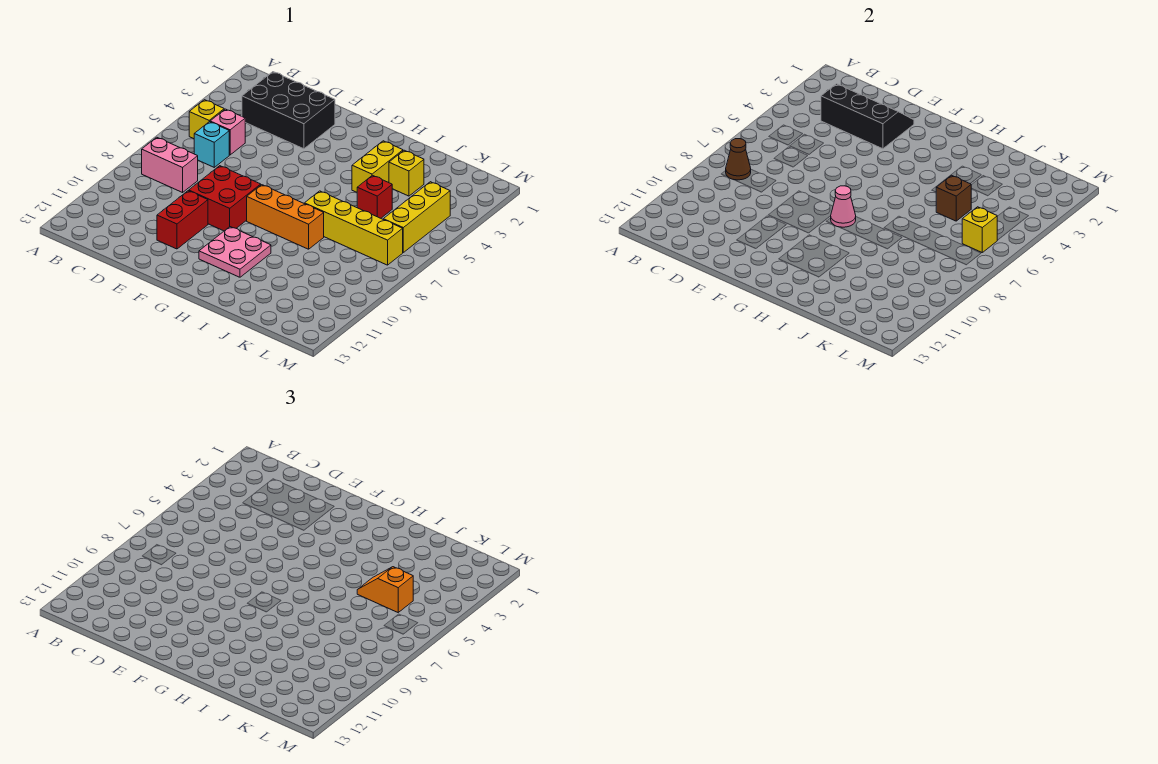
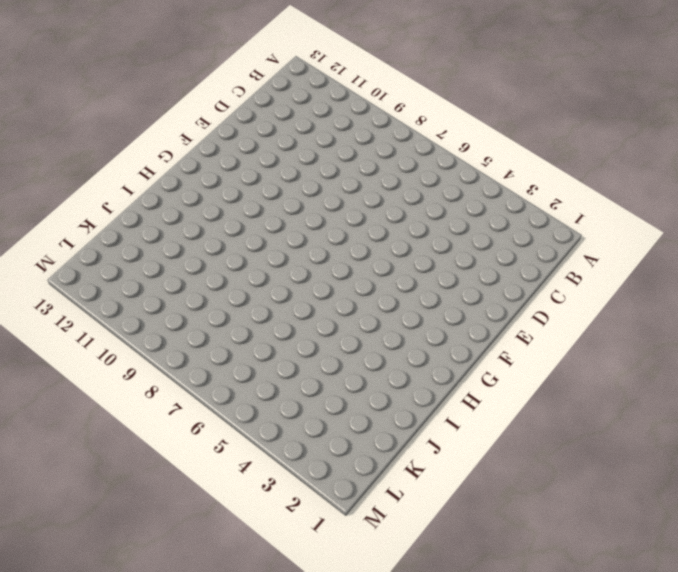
none -> yellow brick B5 level 1
none -> pink brick B8:C8 level 1
none -> black brick C2:E3 level 1

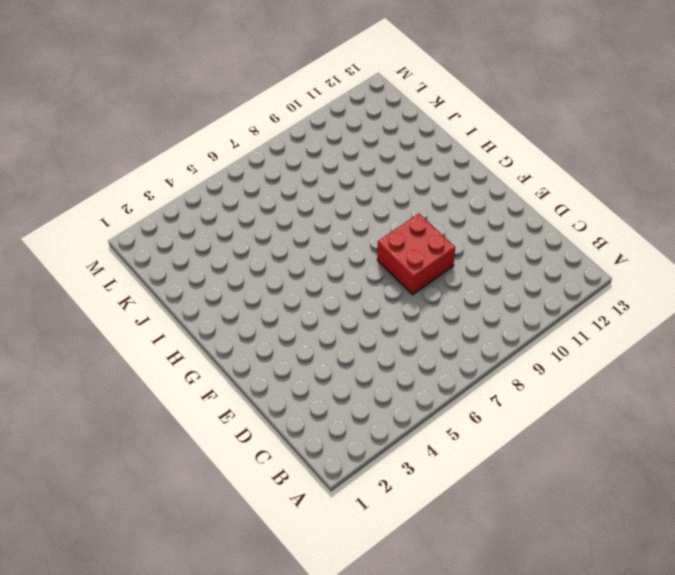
none -> yellow brick B5 level 1
none -> pink brick B8:C8 level 1
none -> black brick C2:E3 level 1

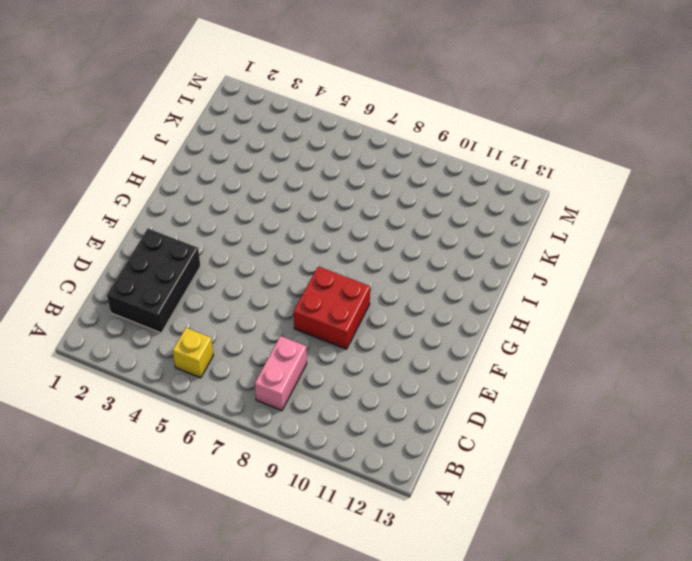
none -> pink brick C5 level 1
none -> cyan brick C6 level 1
none -> red brick E10:E11 level 1

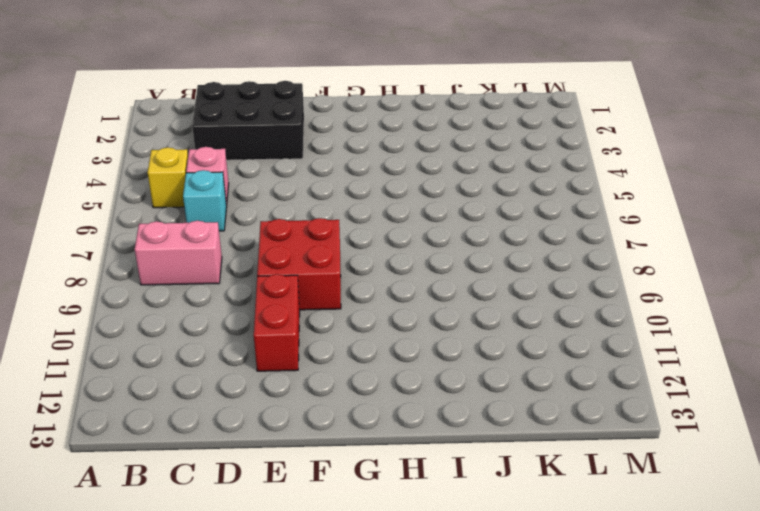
none -> orange brick G8:I8 level 1
none -> pink plate G10:H11 level 1
none -> yellow brick I3:I4 level 1

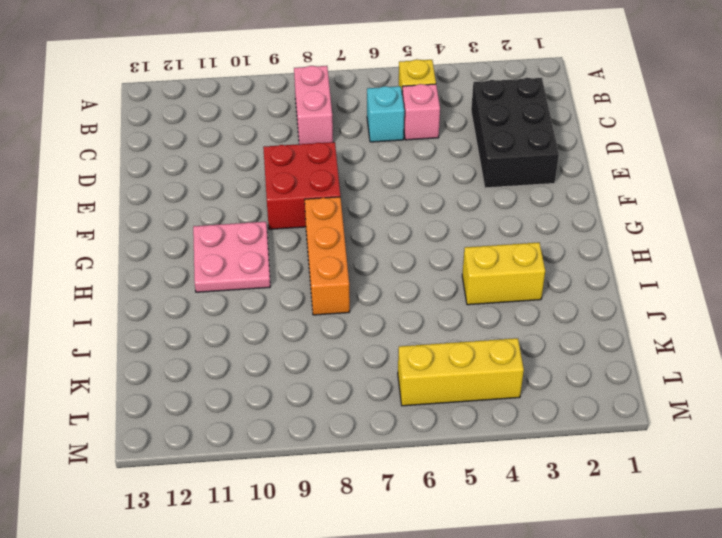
none -> red brick E10:E11 level 1
none -> yellow brick I7:L7 level 1
none -> yellow brick J3 level 1

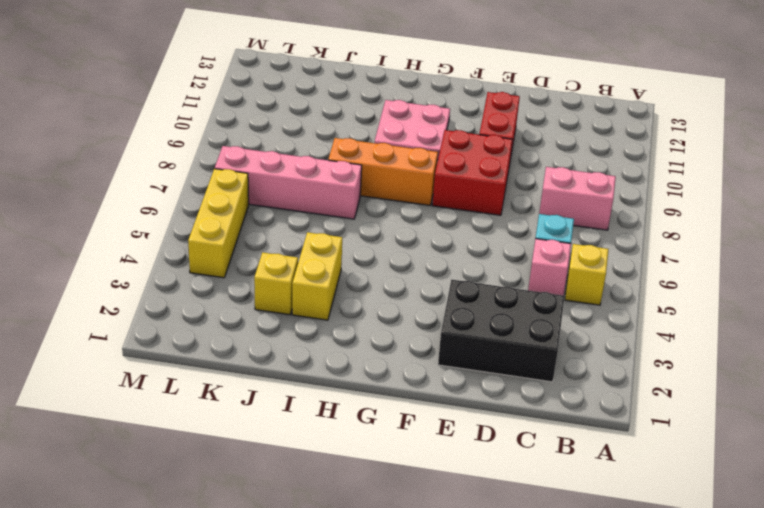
pink brick I7:L7 level 1 -> yellow brick I7:L7 level 1
none -> red brick J5 level 1
none -> brown cone B8 level 2
none -> black slope C2:E3 level 2 top 3

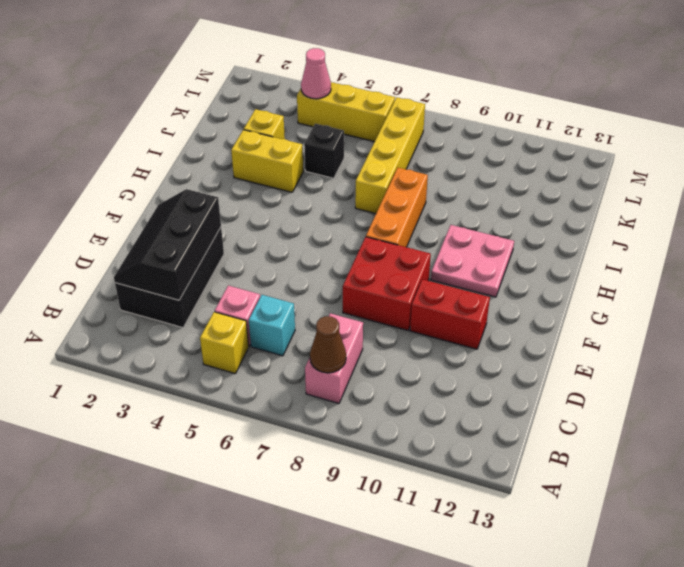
black brick J5 level 1 -> red brick J5 level 1
pink cone L4 level 2 -> pink cone G8 level 2
none -> brown brick J5 level 2
none -> yellow brick L6 level 2
none -> orange slope J5:K5 level 3 top K

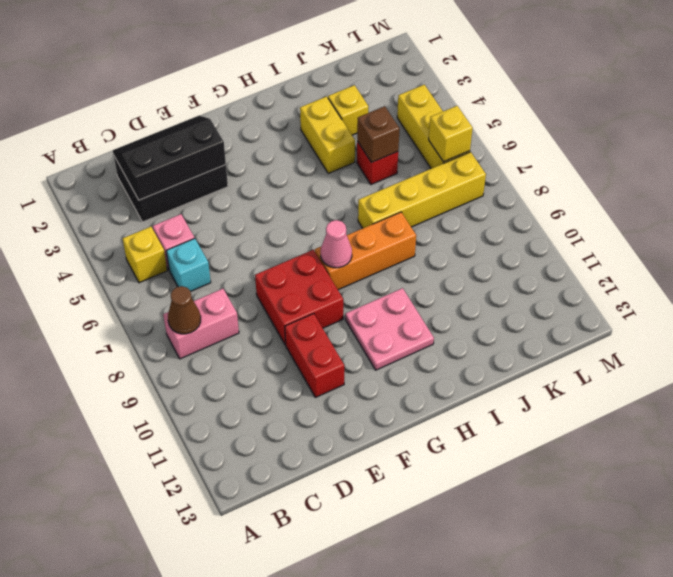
none -> orange slope J5:K5 level 3 top K

